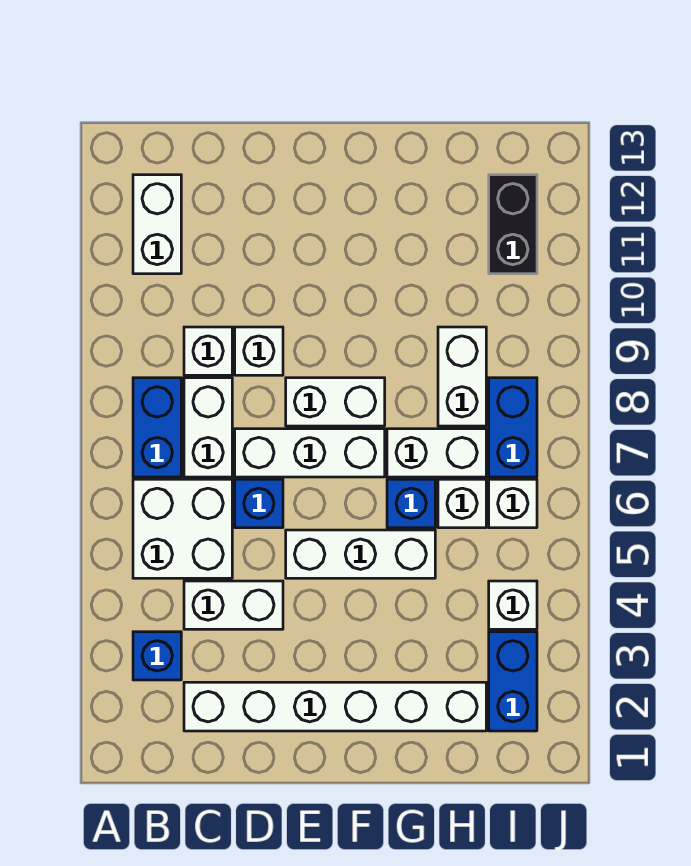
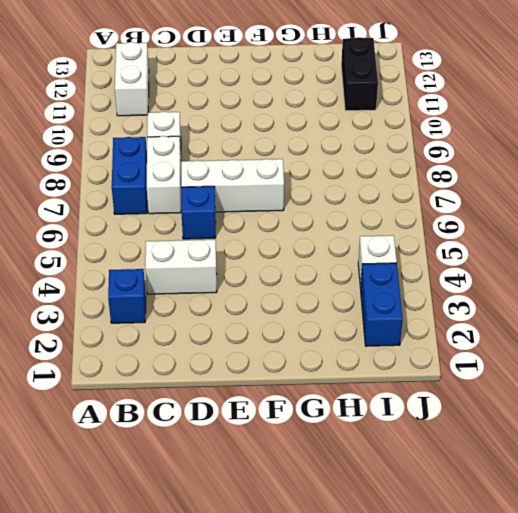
none -> white brick B5:C6 level 1
none -> white brick C2:H2 level 1
none -> white brick D9 level 1

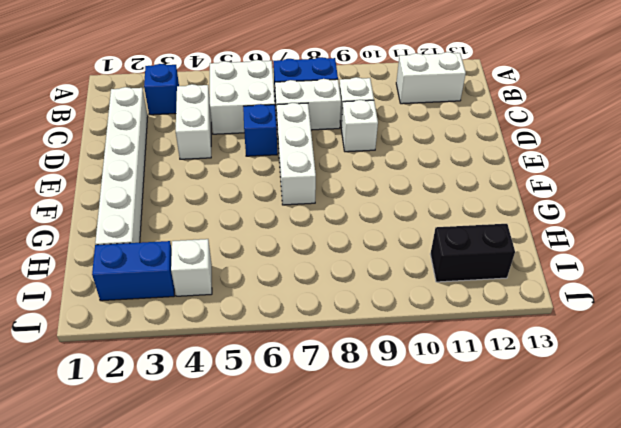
none -> white brick E5:G5 level 1
none -> white brick E8:F8 level 1
none -> blue brick G6 level 1

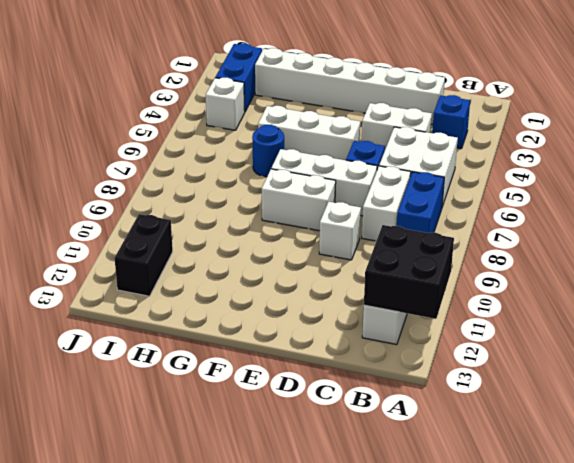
black brick A11:B12 level 2 -> none
blue round brick G6 level 1 -> blue brick G6 level 1
none -> white brick C9 level 1
none -> white brick G7:H7 level 1
none -> white brick H6 level 1

